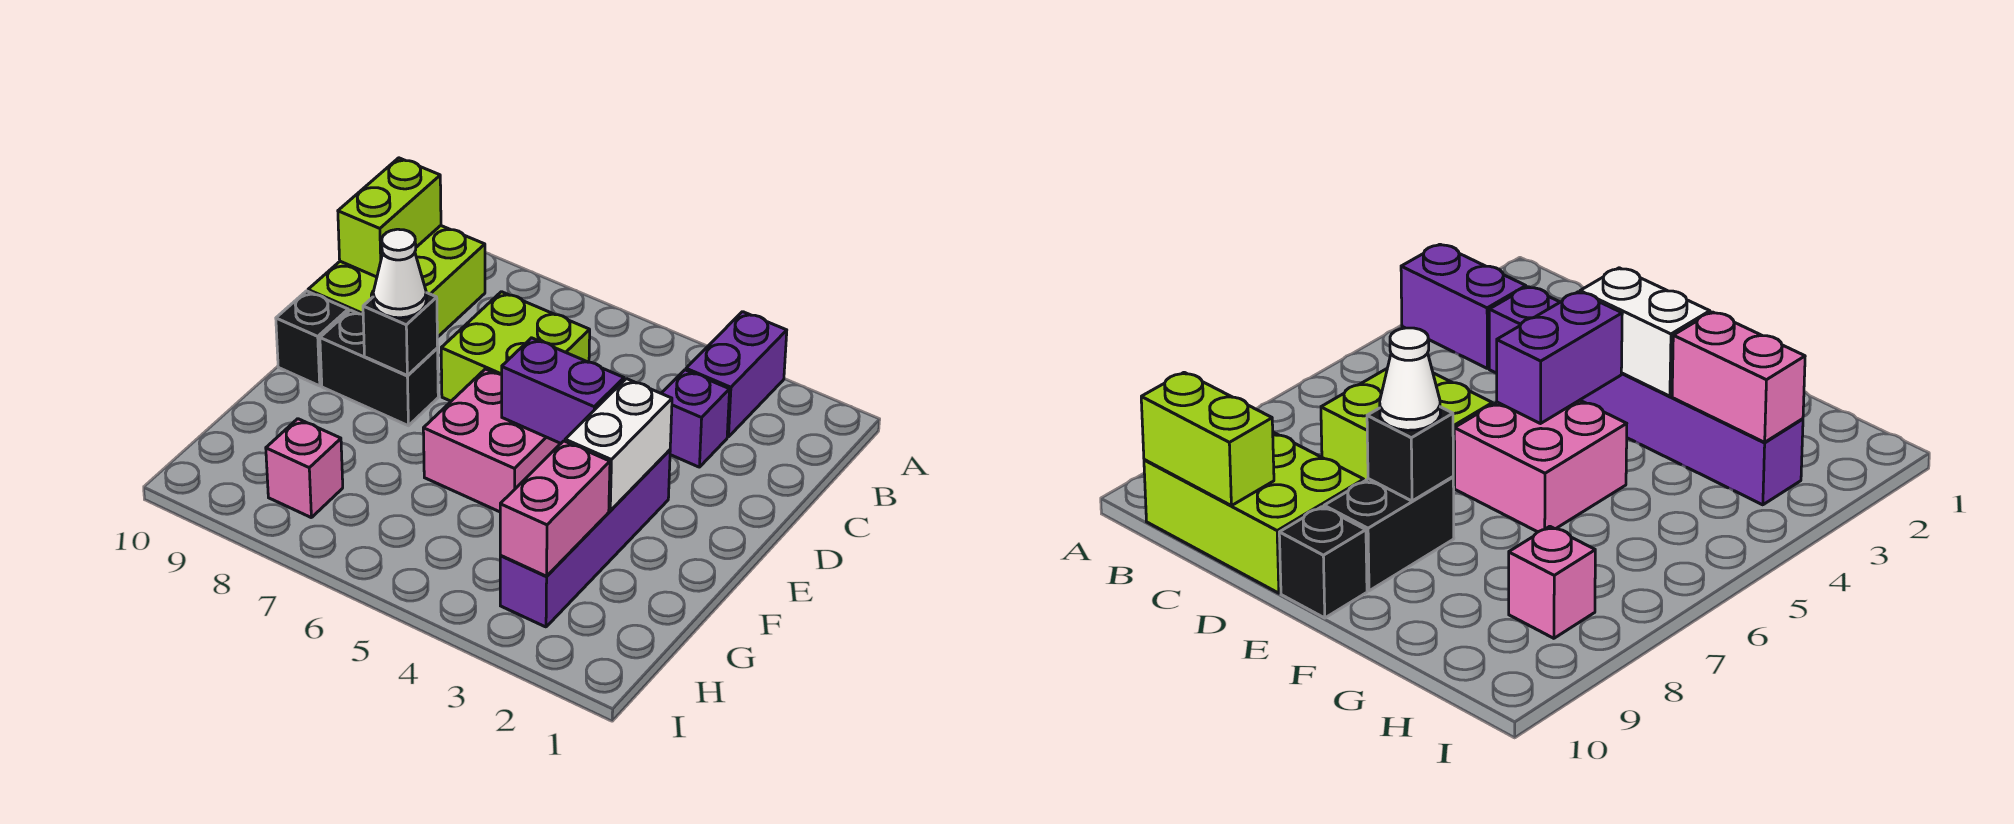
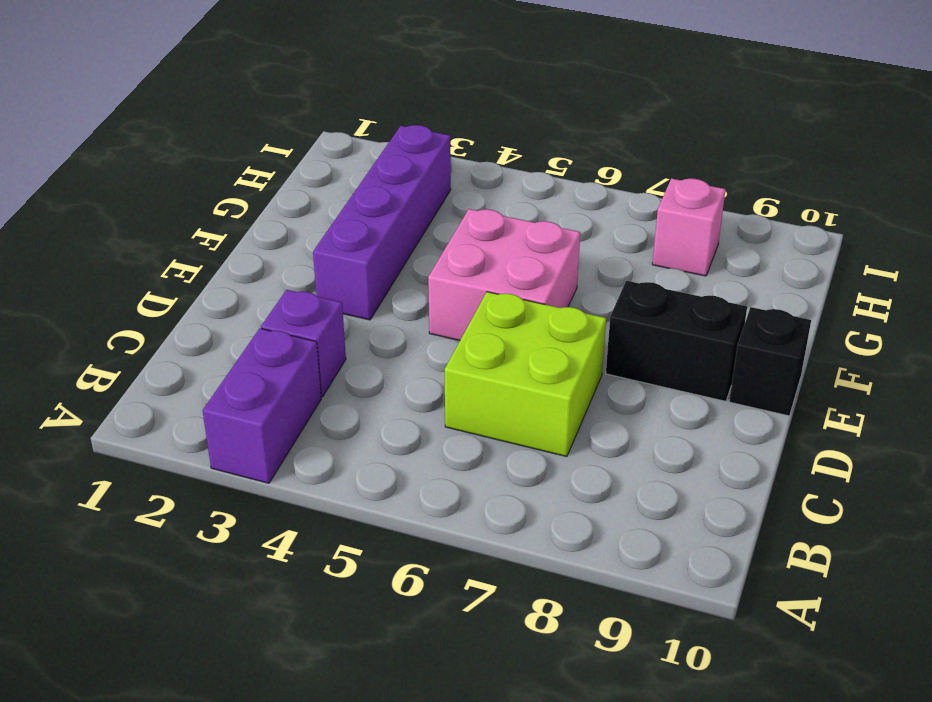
none -> lime brick B9:D10 level 1
none -> lime brick B10:C10 level 2
none -> white brick E3:F3 level 2

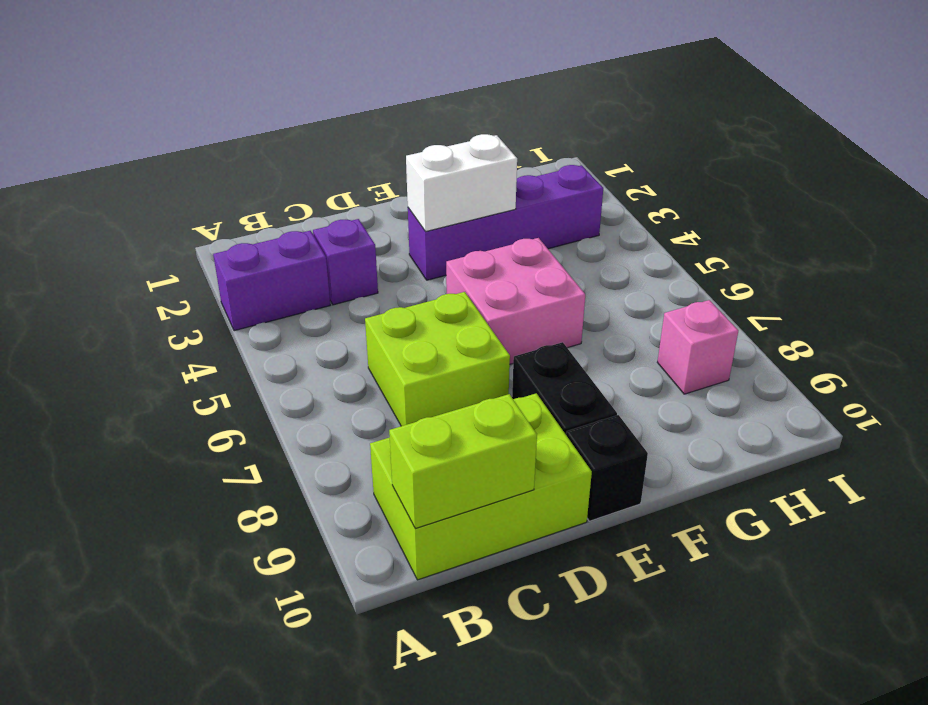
none -> purple brick E4:E5 level 2
none -> black brick E8 level 2
none -> pink brick G3:H3 level 2

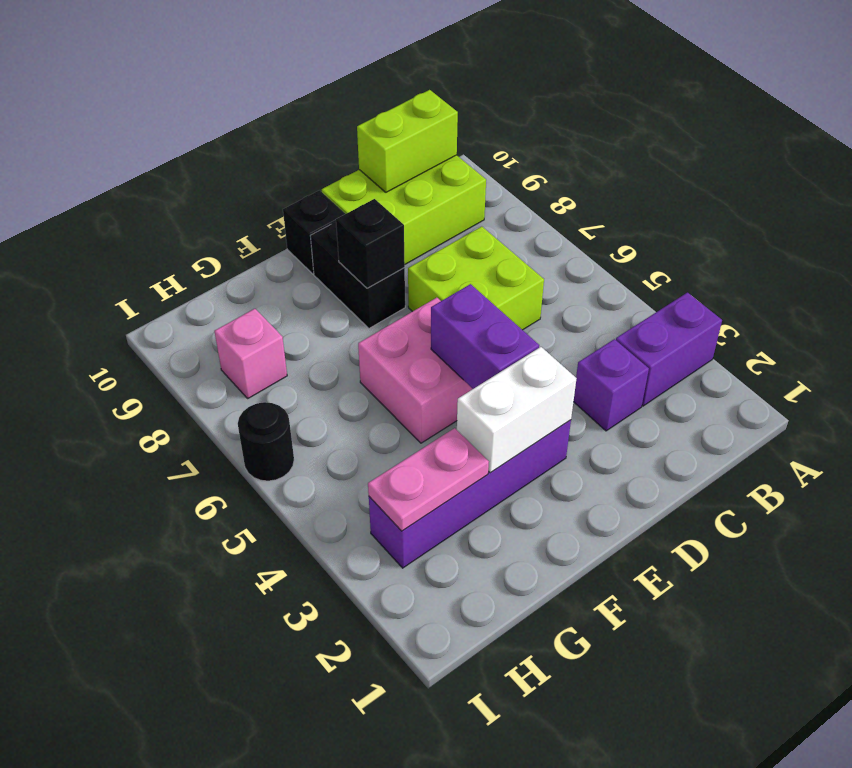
pink plate G3:H3 level 2 -> pink brick G3:H3 level 2
black round brick I6 level 1 -> none
none -> white cone E8 level 3

